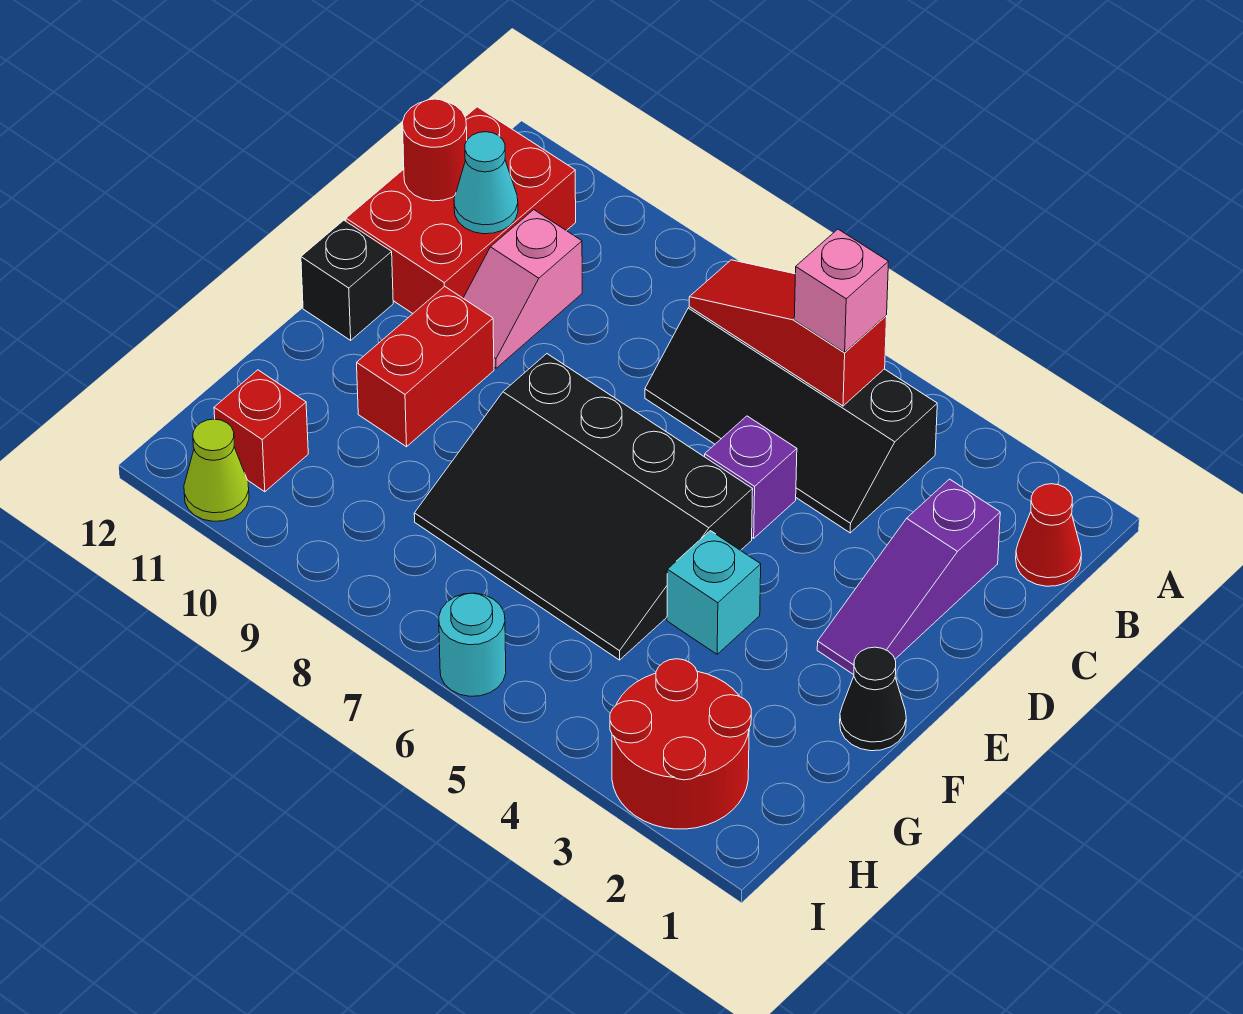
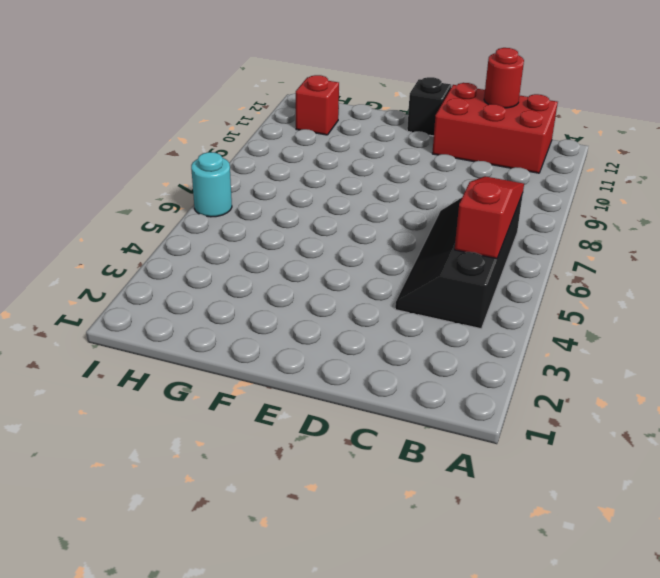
none -> red cone B1 level 1
none -> purple slope C2:E2 level 1 top C
none -> pink slope C10:D10 level 1 top C

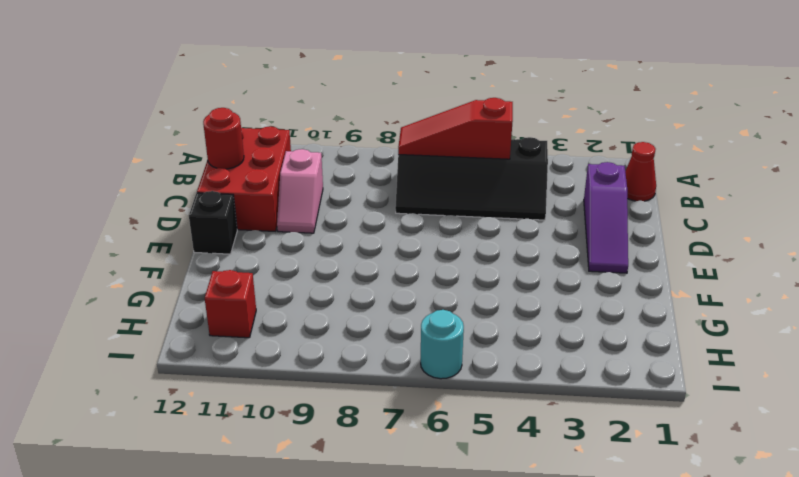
none -> purple brick D5 level 1
none -> black slope E5:G8 level 1 top E
none -> red brick E10:F10 level 1

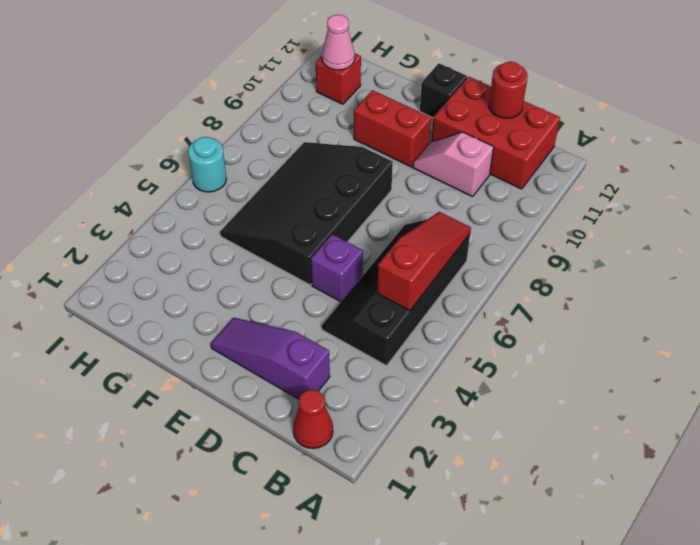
pink cone H11 level 2 -> none
none -> black cone F1 level 1
none -> cyan brick F4 level 1
none -> red round brick H2:I3 level 1

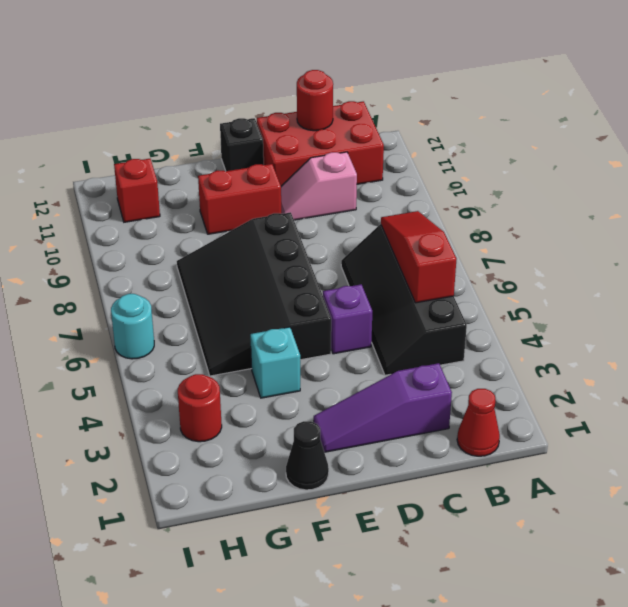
red round brick H3 level 1 -> red round brick H2:I3 level 1
none -> lime cone I11 level 1
none -> cyan cone C11 level 2
none -> pink brick B5 level 3

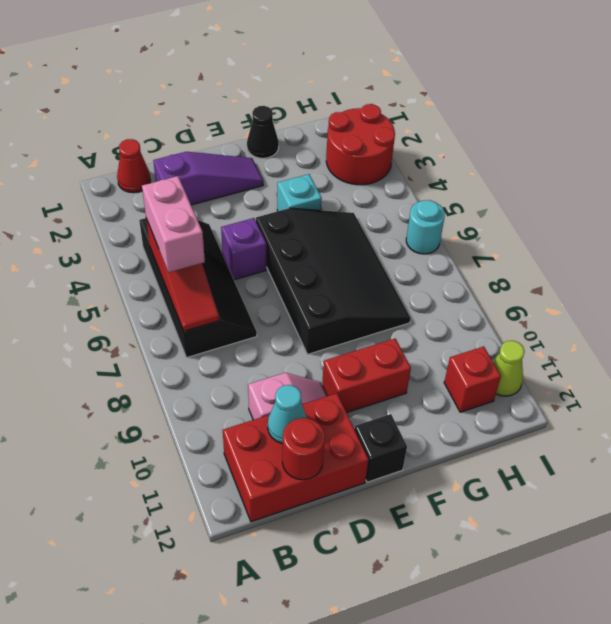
pink brick B5:B6 level 3 -> pink brick B5 level 3

